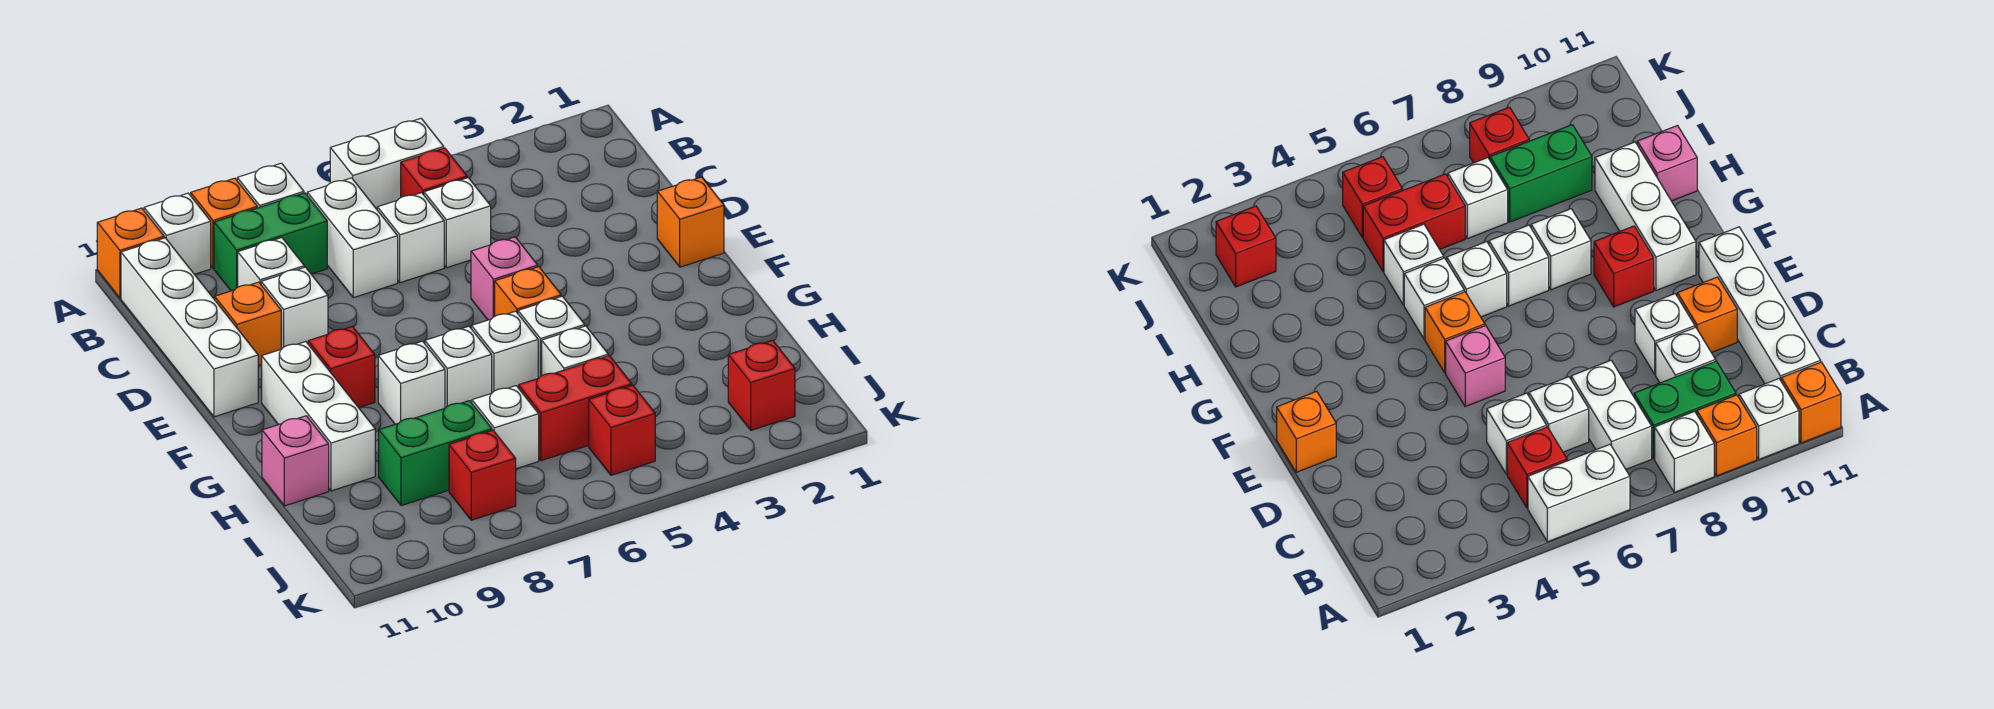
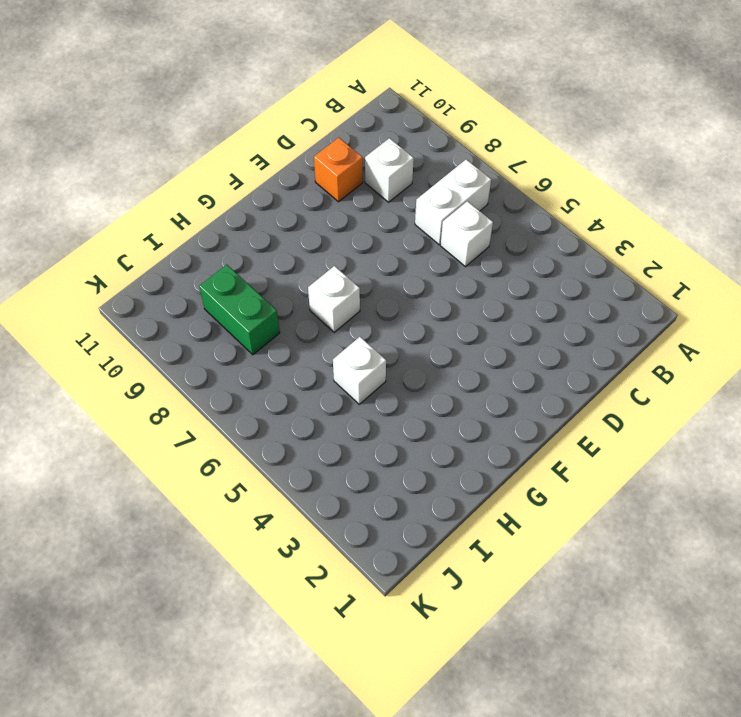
none -> white brick A5:A6 level 1
none -> white brick A8 level 1
none -> orange brick A9 level 1
none -> white brick A10 level 1

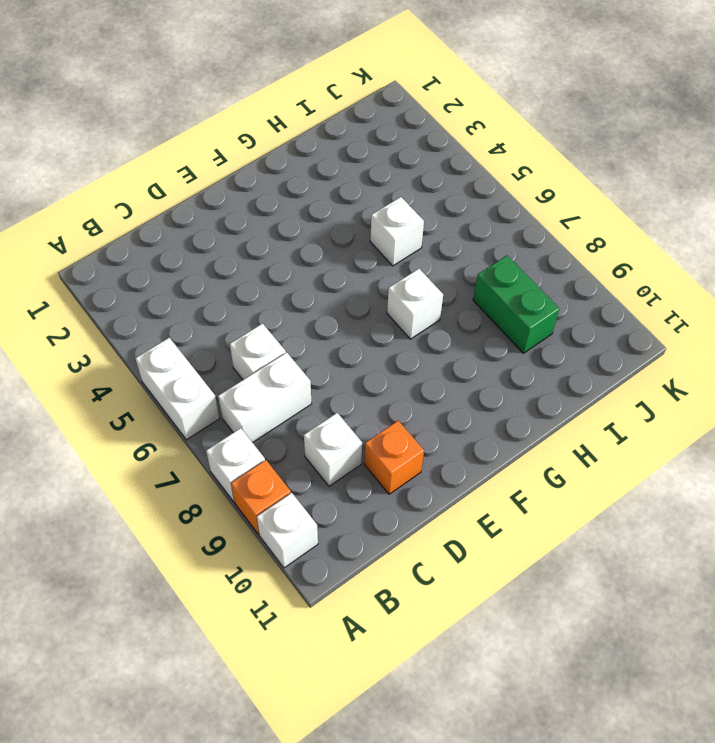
none -> orange brick A11 level 1
none -> red brick B5 level 1
none -> green brick B8:B9 level 1
none -> white brick B11:E11 level 1

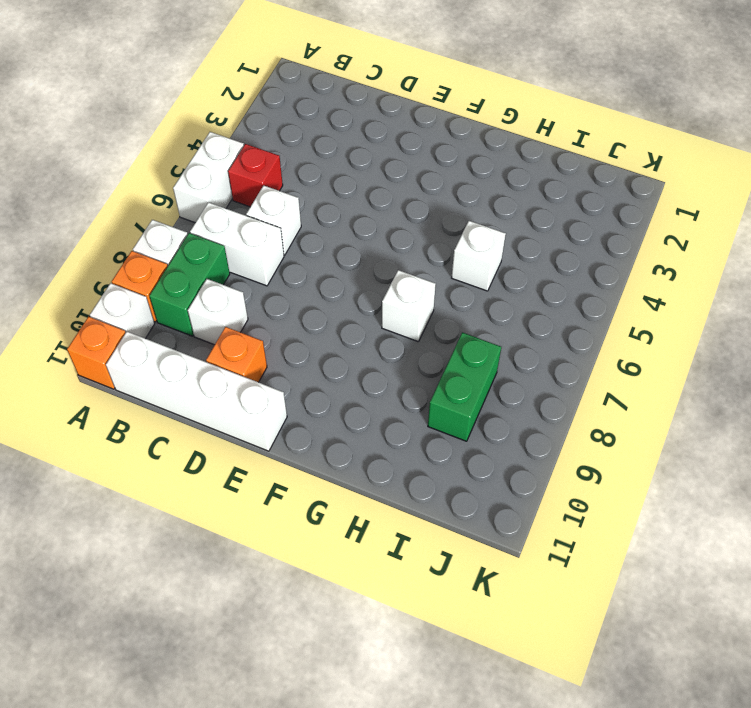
none -> white brick C5 level 1
none -> white brick D9 level 1
none -> orange brick E1 level 1
none -> pink brick E5 level 1

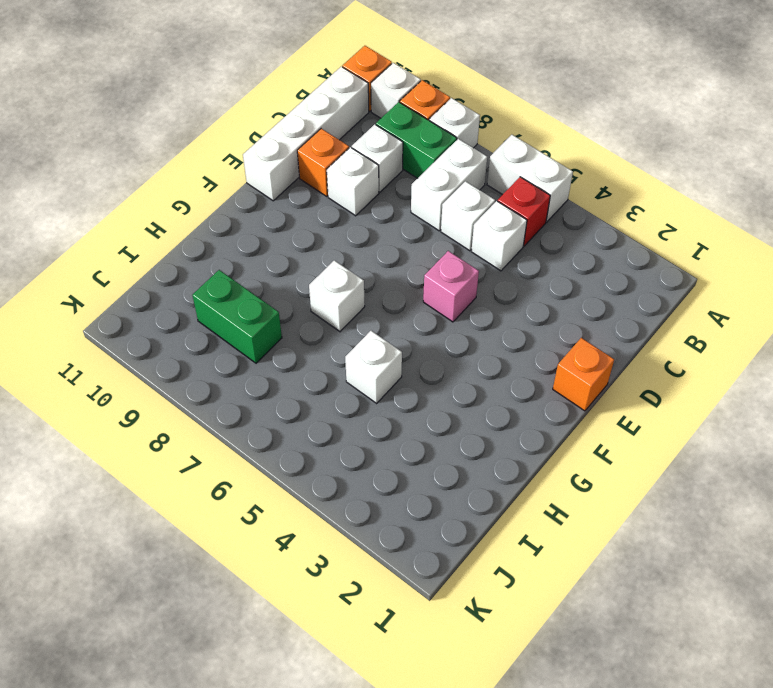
none -> orange brick F5 level 1
none -> red brick F9 level 1
none -> white brick F10:H10 level 1
none -> white brick G5 level 1

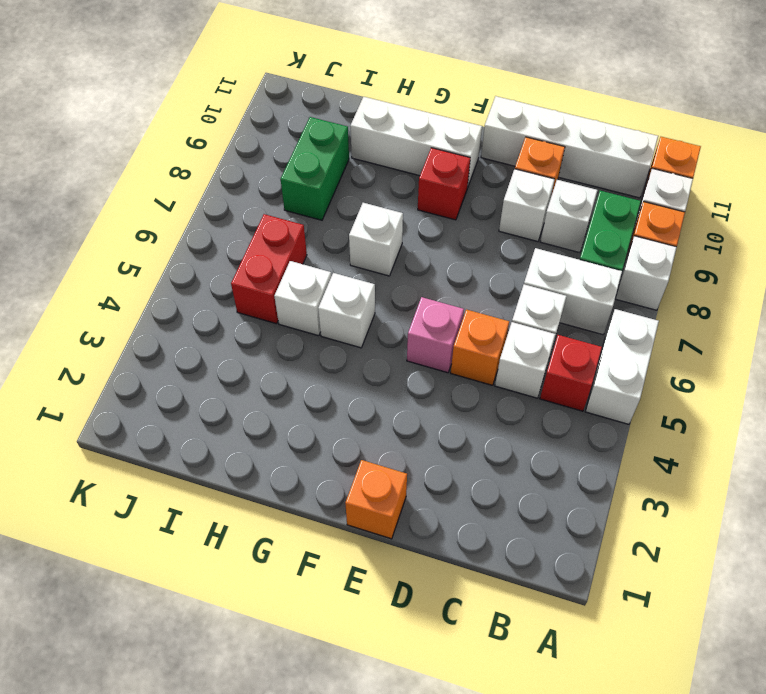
orange brick D5 level 1 -> orange brick F5 level 1
none -> white brick G6 level 1
none -> white brick G8 level 1
none -> pink brick H11 level 1
none -> white brick I7 level 1

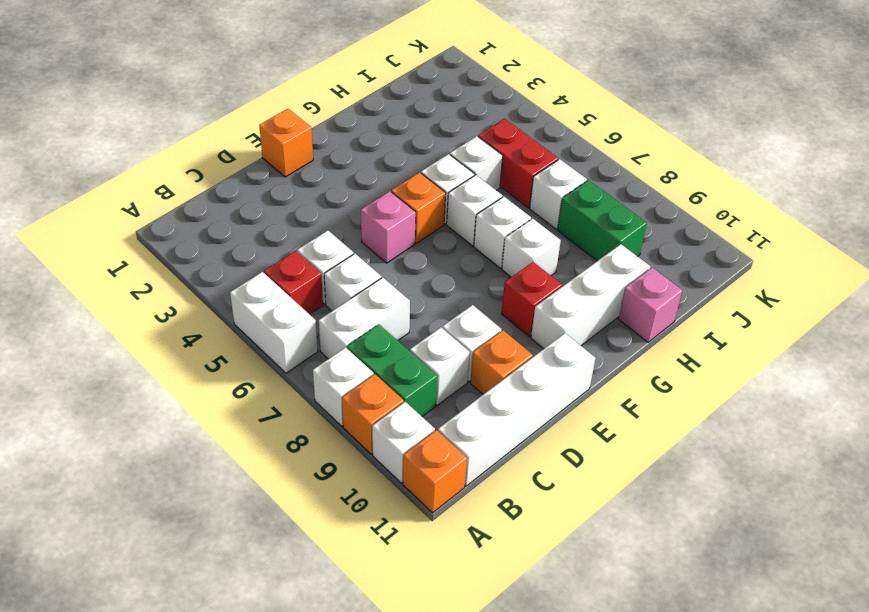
none -> red brick J2 level 1
none -> red brick J5 level 1
none -> red brick J8 level 1

